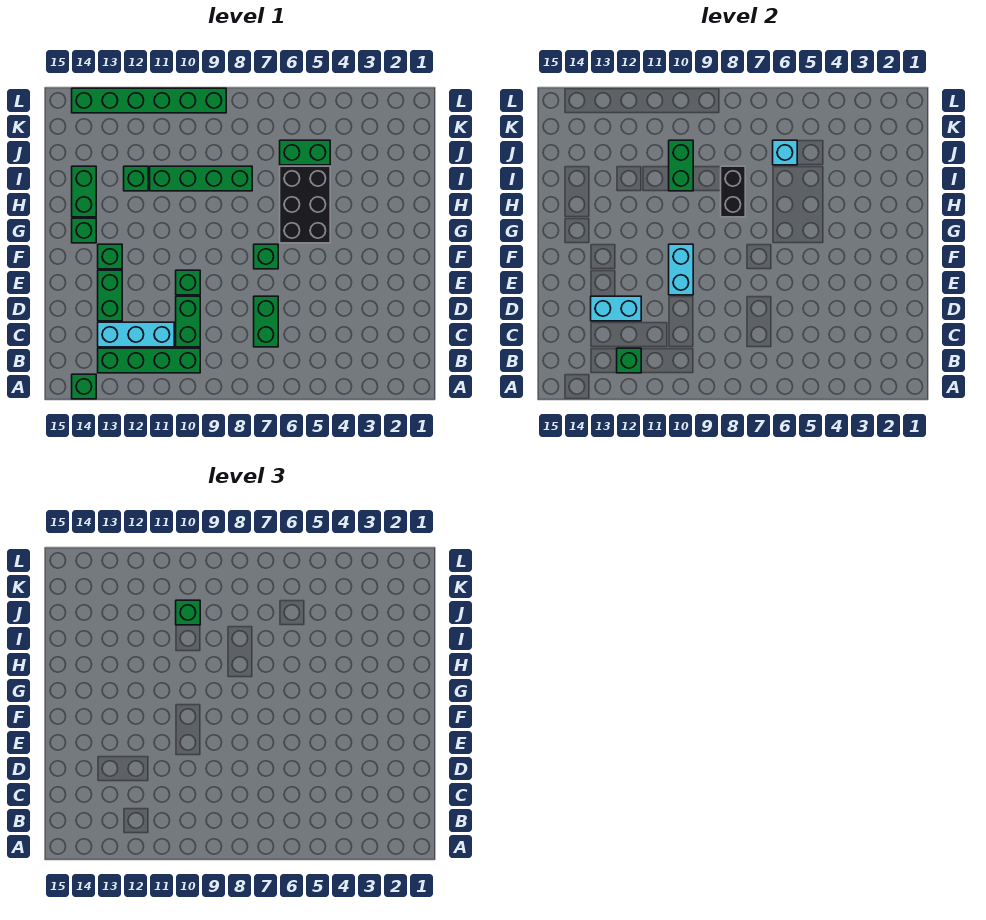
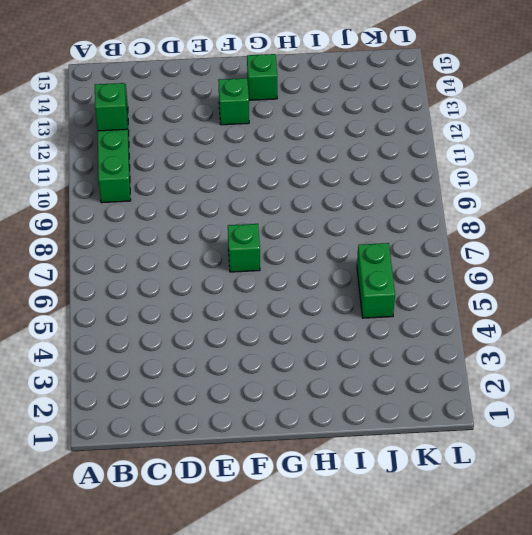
none -> green brick A14 level 1
none -> green brick C7:D7 level 1
none -> green brick C10:D10 level 1

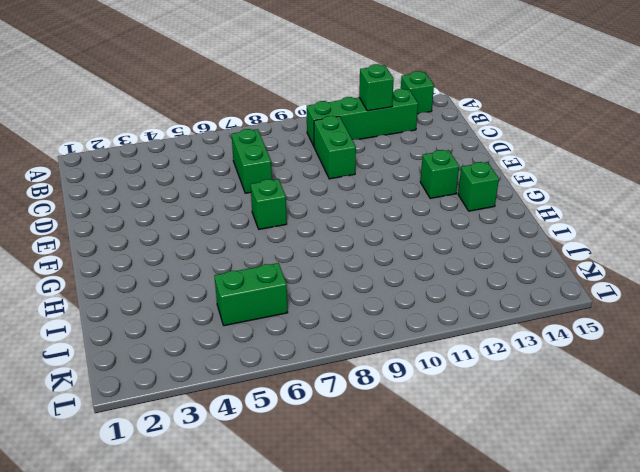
none -> cyan brick C11:C13 level 1
none -> green brick D13:E13 level 1
none -> green brick E10 level 1

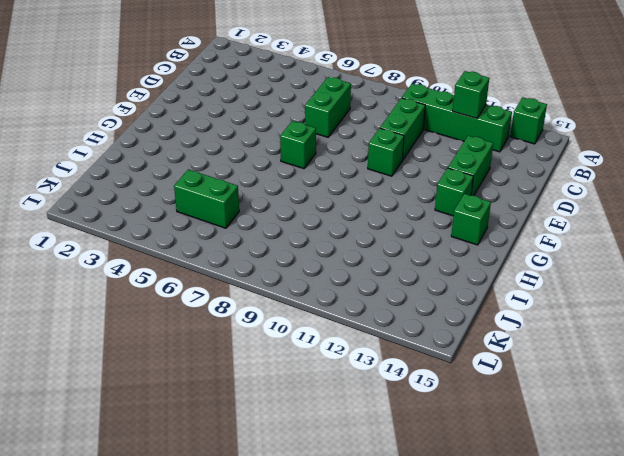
none -> cyan brick C11:C13 level 1
none -> black brick G5:I6 level 1
none -> green brick H14:I14 level 1

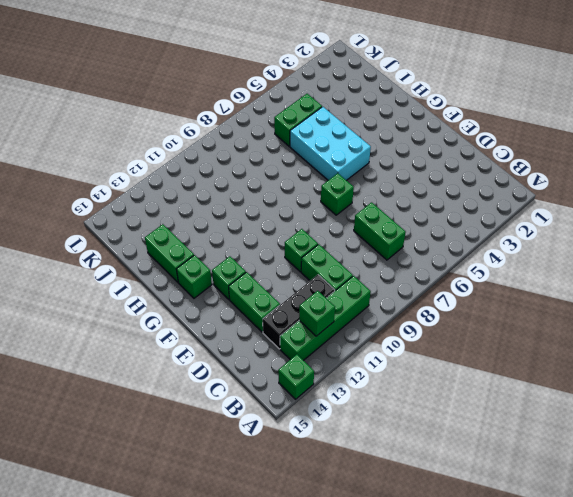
black brick C11:C13 level 1 -> cyan brick C11:C13 level 1
cyan brick G5:I6 level 1 -> black brick G5:I6 level 1
none -> green brick I8:I11 level 1
none -> green brick I12 level 1
none -> green brick L9:L14 level 1

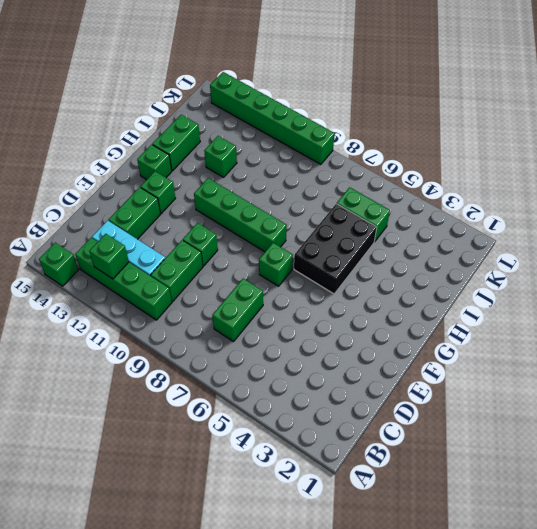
green brick G8:G11 level 1 -> green brick I8:I11 level 1
none -> cyan brick D12:D13 level 2
none -> cyan brick E10:F10 level 2
none -> black brick H8:I8 level 2

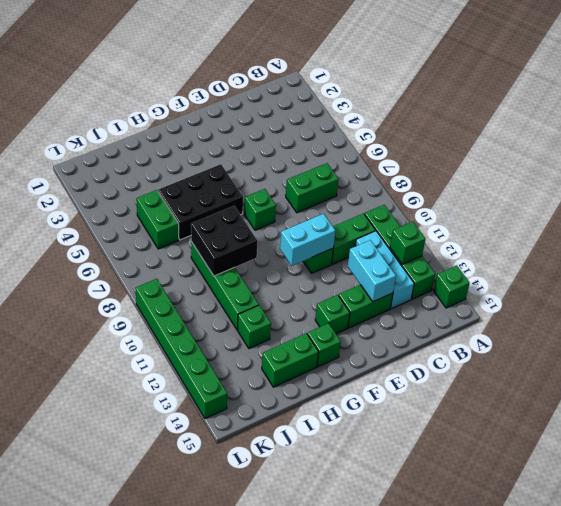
black brick H8:I9 level 2 -> black brick H8:I8 level 2
none -> green brick I10:J10 level 2
none -> cyan brick J6 level 2
none -> green brick J10 level 3

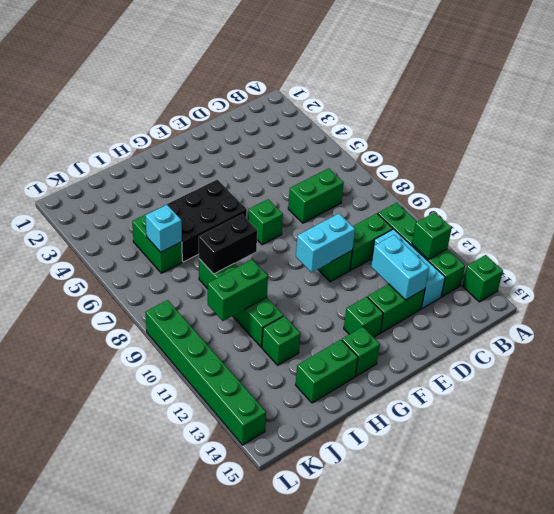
none -> green brick J10 level 3

